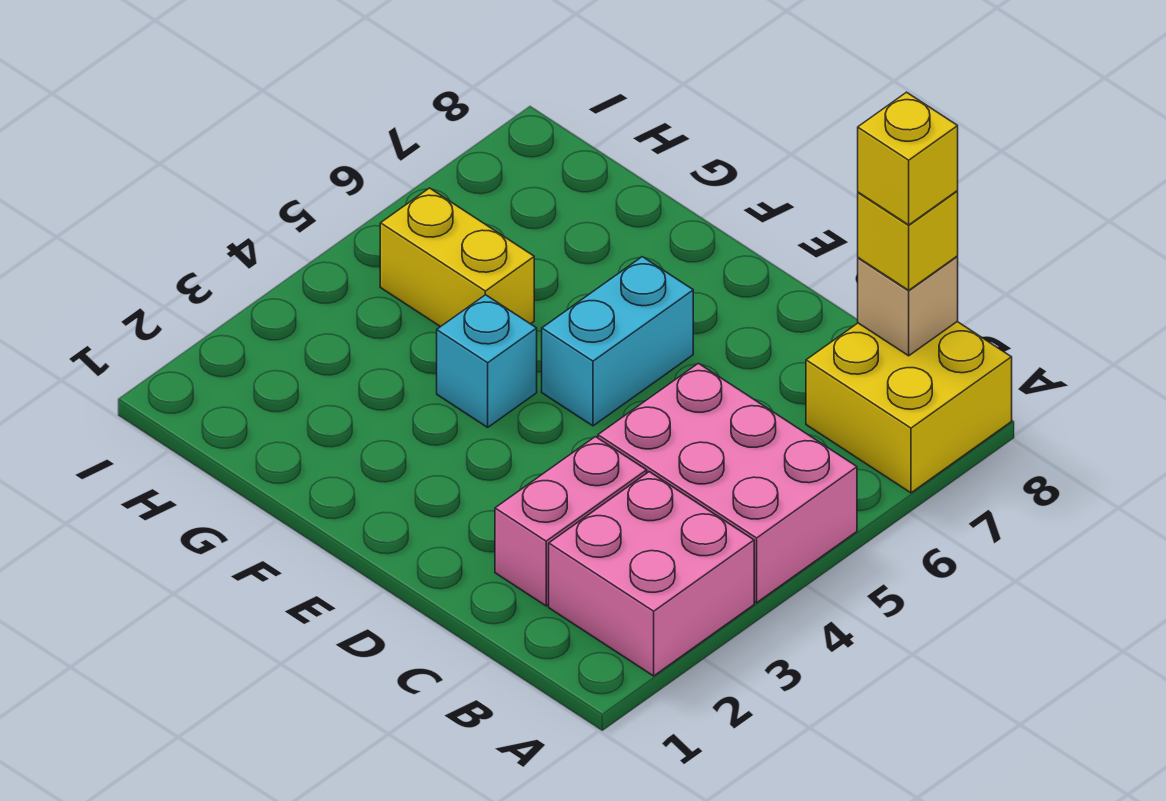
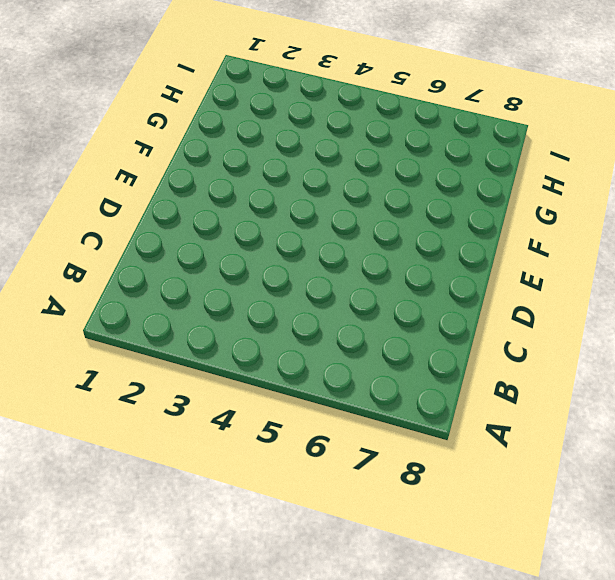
none -> pink brick A2:B3 level 1
none -> pink brick A4:C5 level 1

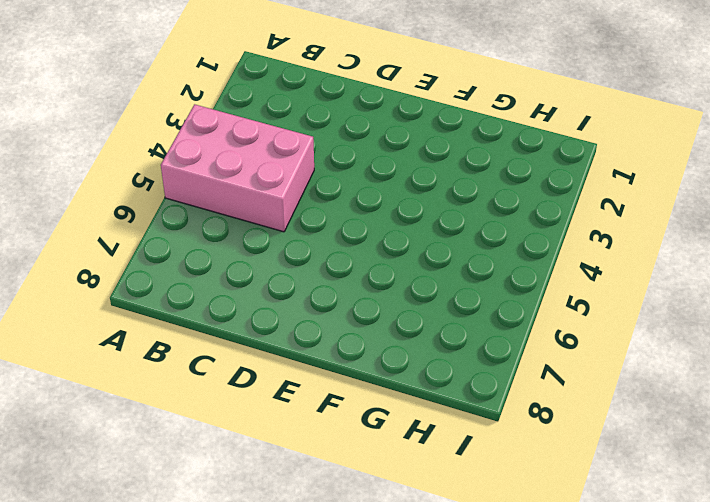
none -> pink brick A2:B3 level 1
none -> yellow brick A7:B8 level 1

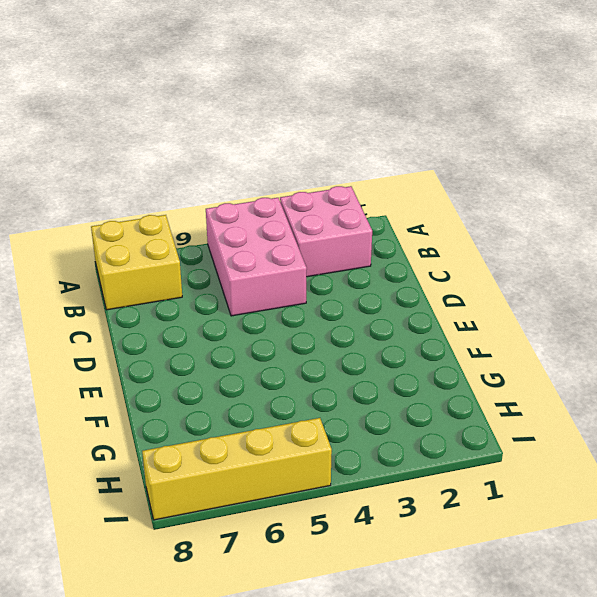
yellow brick I5:I8 level 1 -> none
none -> pink brick C2:C3 level 1
none -> cyan brick E5:E6 level 1

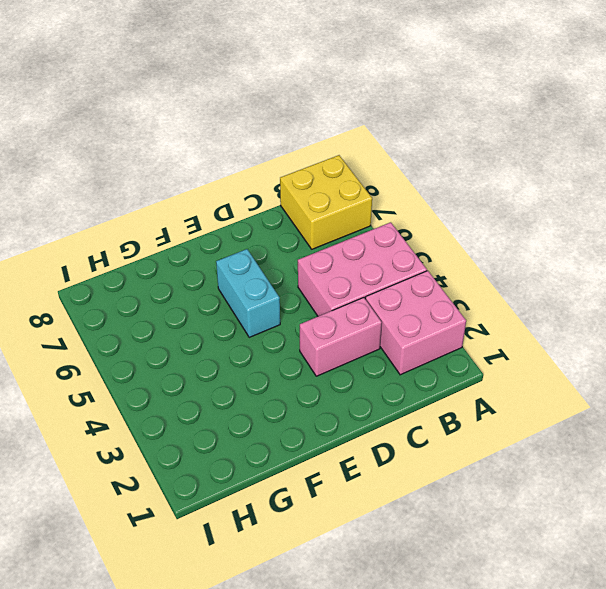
pink brick C3:D3 level 1 -> pink brick C2:C3 level 1
none -> cyan brick F4 level 1
none -> yellow brick G5:H5 level 1

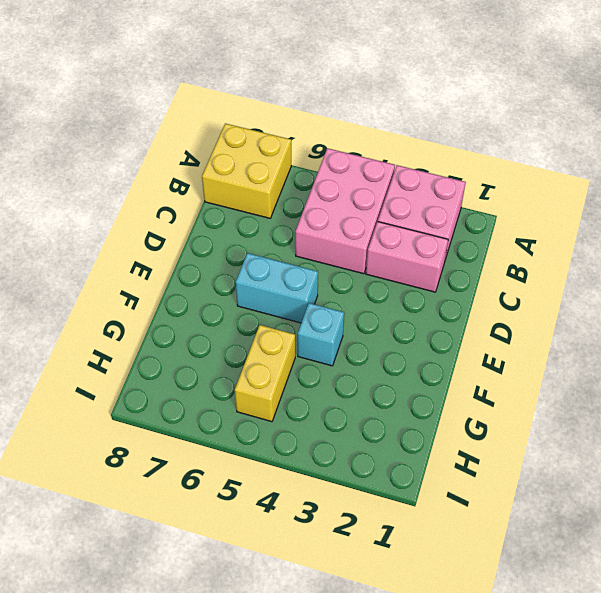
none -> tan brick B8 level 2
none -> yellow brick B8 level 3

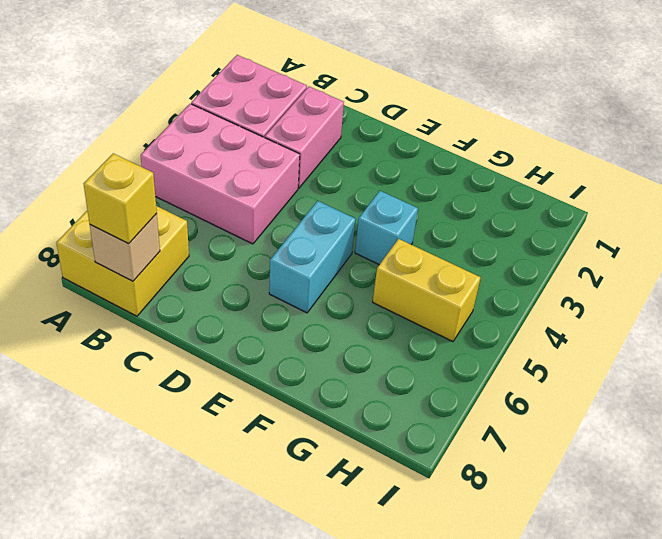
none -> yellow brick B8 level 4

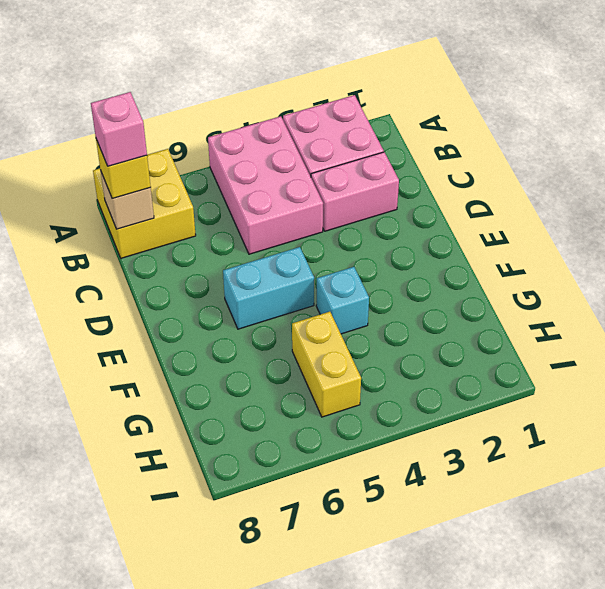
pink brick B8 level 4 -> yellow brick B8 level 4

